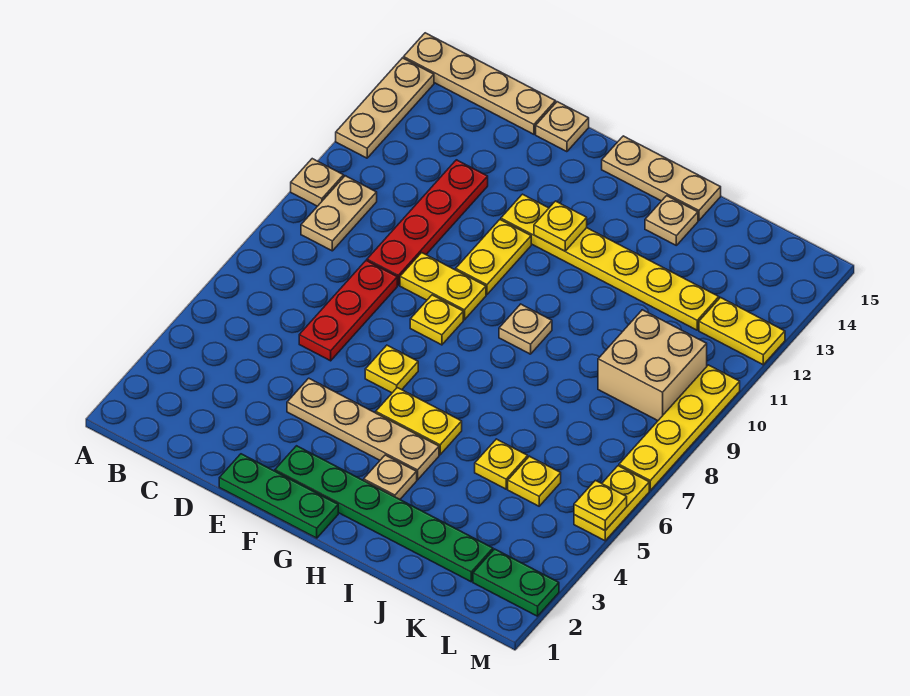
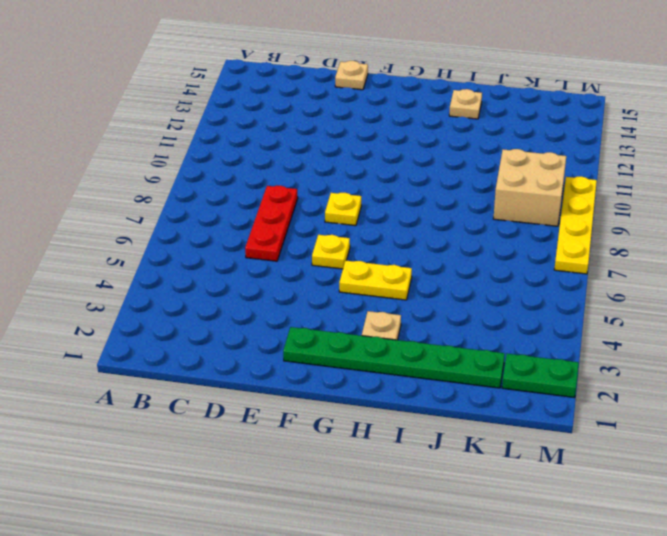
none -> tan plate A10 level 1
none -> tan plate A12:A14 level 1
none -> tan plate A15:D15 level 1

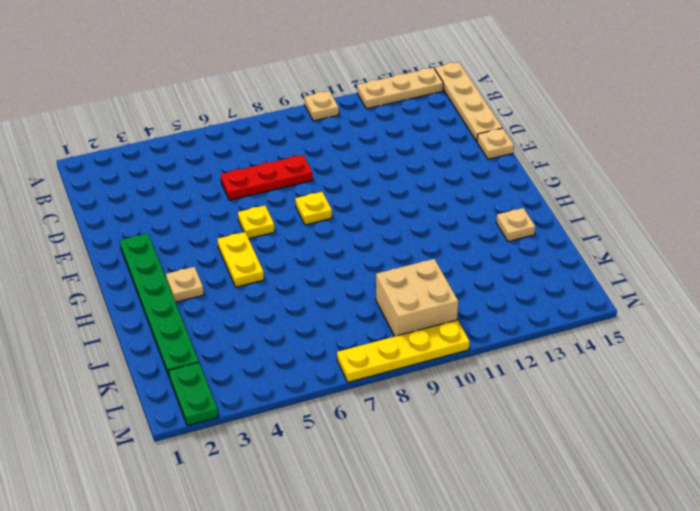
none -> tan plate B9:B10 level 1
none -> red plate D9:D12 level 1
none -> green plate E1:G1 level 1

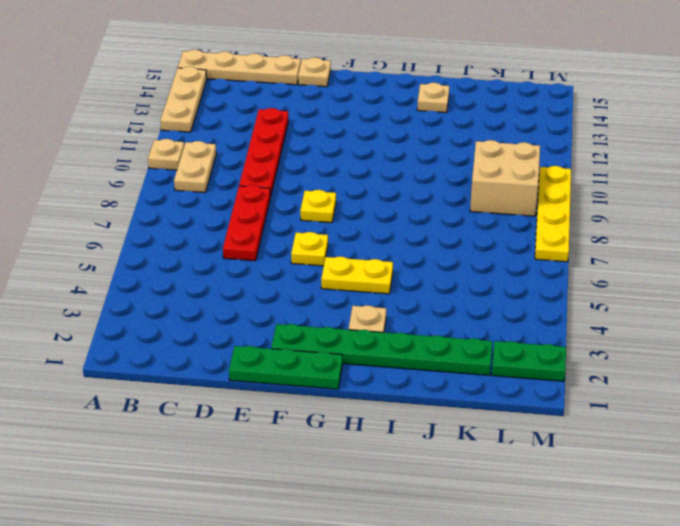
none -> tan plate E4:H4 level 1
none -> yellow plate E9:F9 level 1
none -> yellow plate F10:F11 level 1

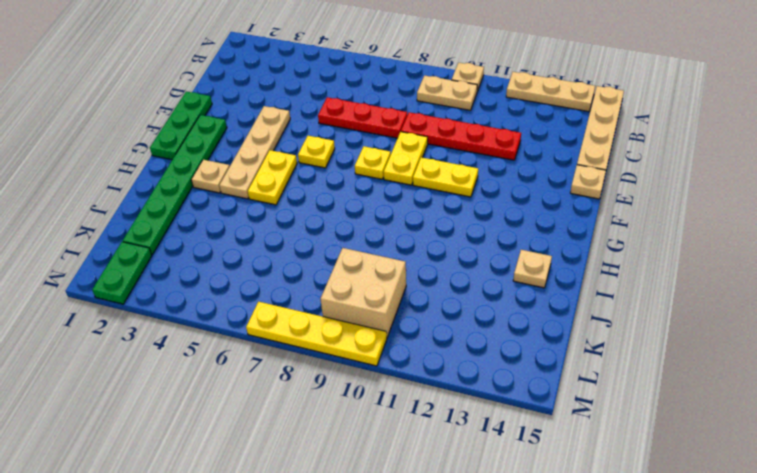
none -> yellow plate F12:K12 level 1
none -> tan plate G15:I15 level 1
none -> tan plate H9 level 1

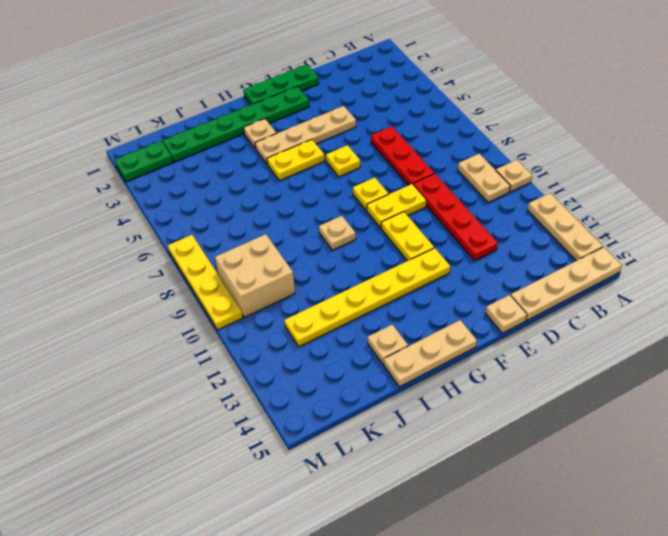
none -> yellow plate J5 level 1
none -> yellow plate K5 level 1
none -> yellow plate L12:M12 level 1

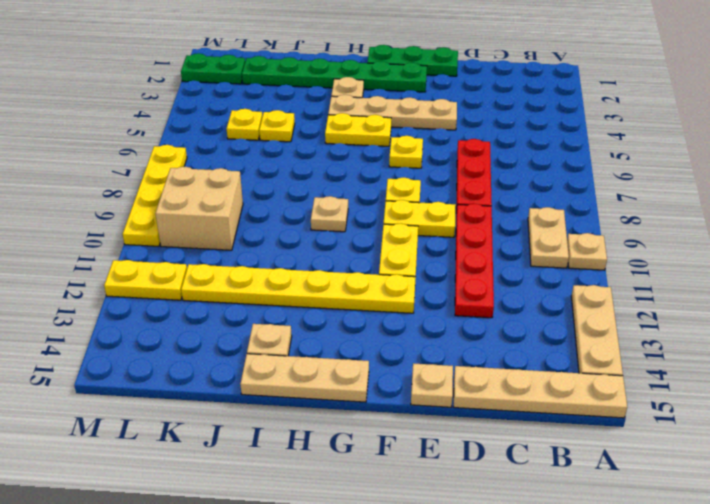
none -> yellow plate M5:M6 level 1
none -> yellow plate G12 level 2
none -> yellow plate M5 level 2

